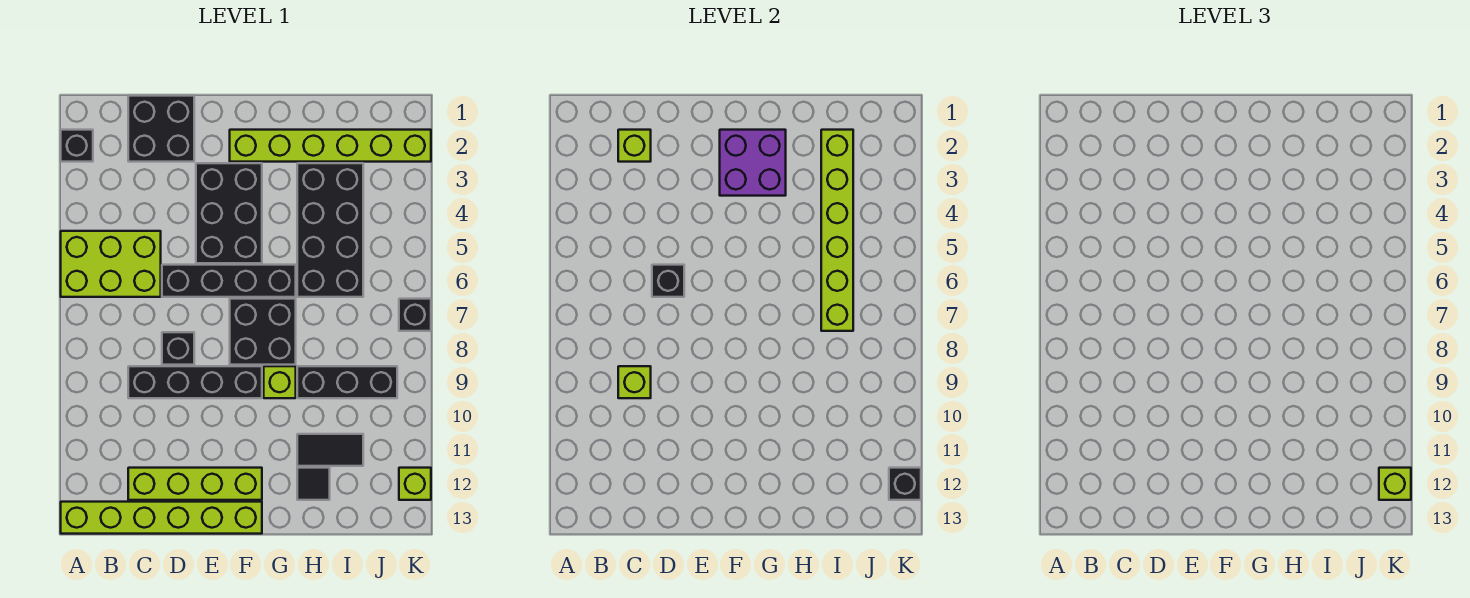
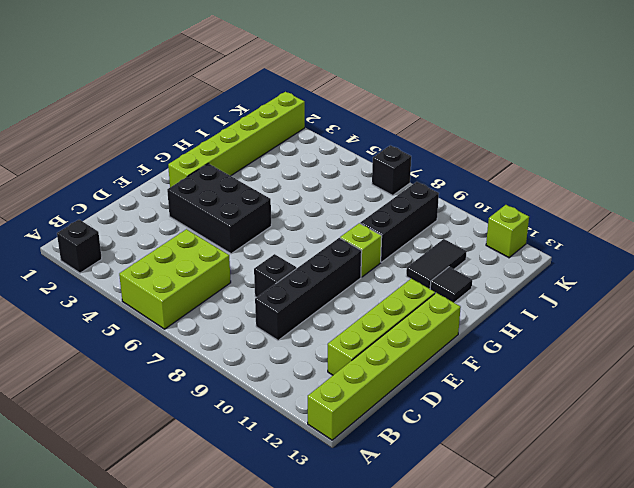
none -> black brick C1:D2 level 1
none -> black brick D6:G6 level 1
none -> black brick F7:G8 level 1

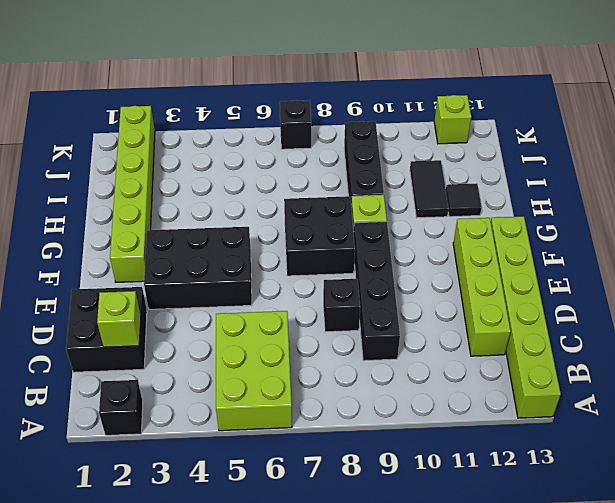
none -> black brick D6:G6 level 1
none -> black brick H3:I6 level 1
none -> lime brick C9 level 2

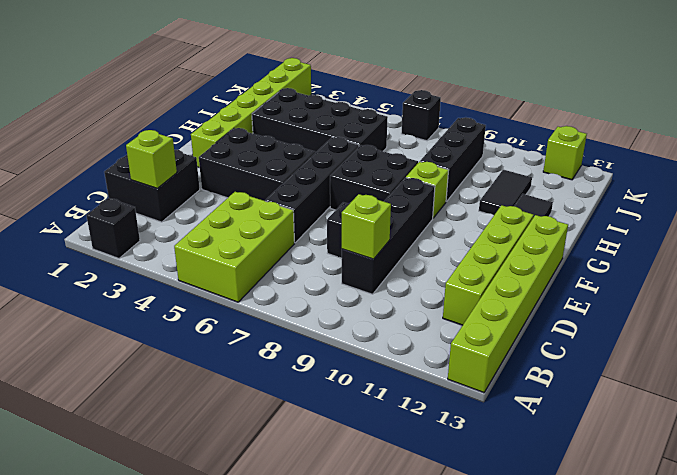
none -> black brick D6 level 2
none -> purple brick F2:G3 level 2
none -> lime brick I2:I7 level 2

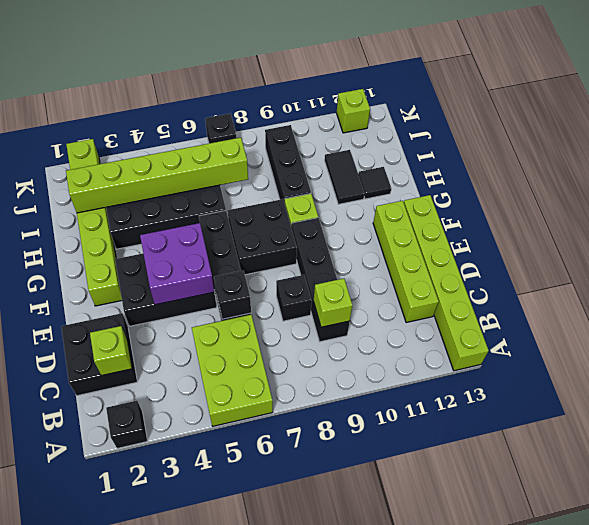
purple brick E4:F5 level 2 -> purple brick F2:G3 level 2
none -> black brick K12 level 2
none -> lime brick K12 level 3

